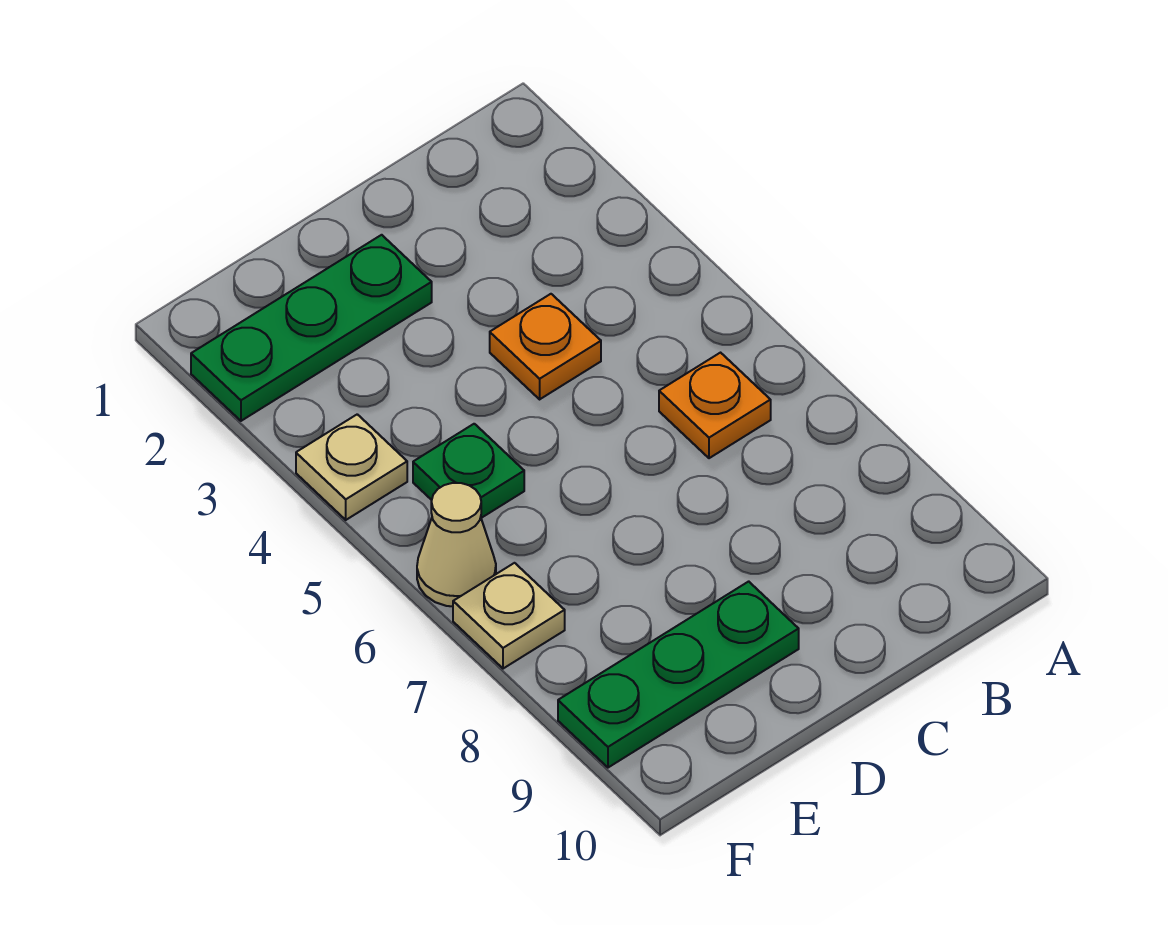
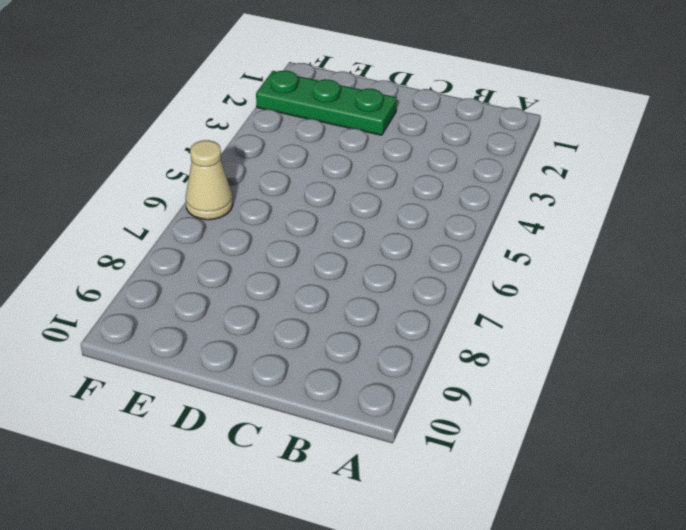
none -> orange plate B6 level 1
none -> orange plate C4 level 1

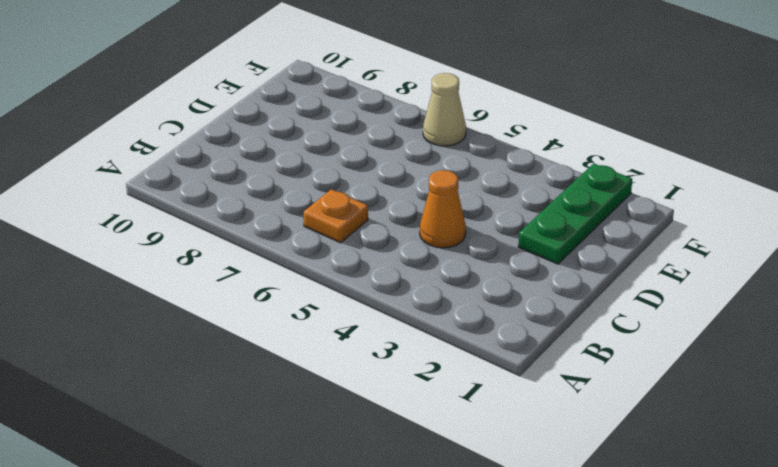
orange cone C4 level 1 -> orange plate C4 level 1
none -> green plate D9:F9 level 1
none -> green plate E5 level 1

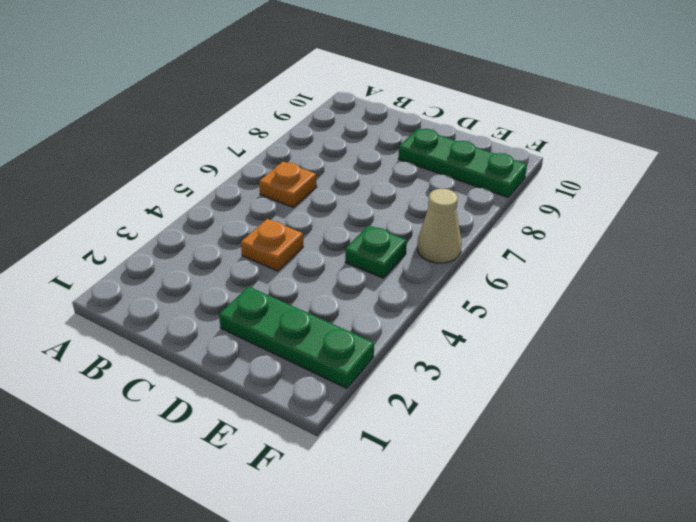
none -> tan plate F4 level 1
none -> tan plate F7 level 1

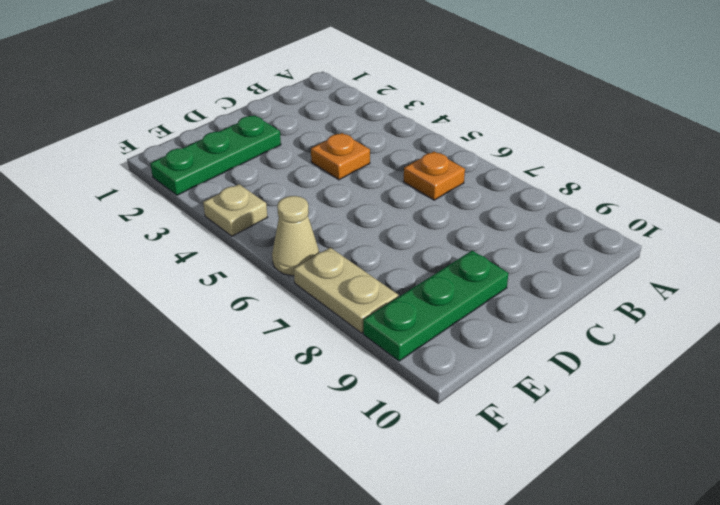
tan plate F7:F8 level 1 -> tan plate F7 level 1
none -> green plate E5 level 1

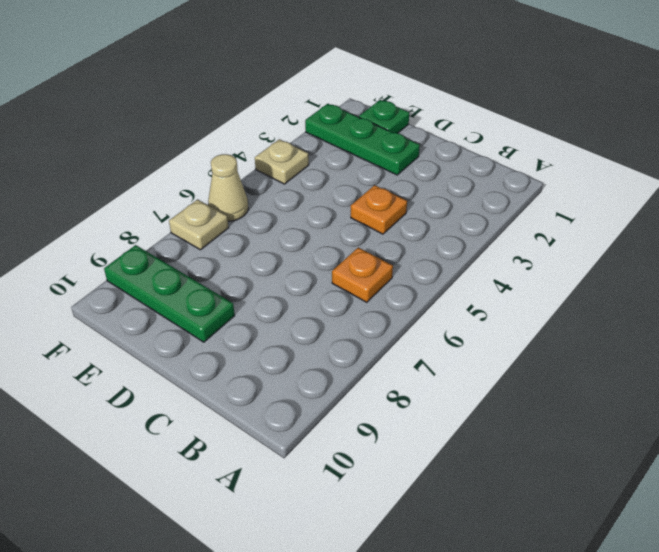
green plate E1 level 1 -> green plate E5 level 1

